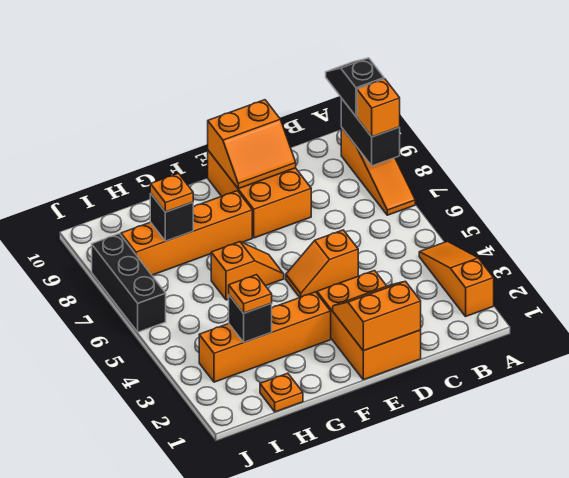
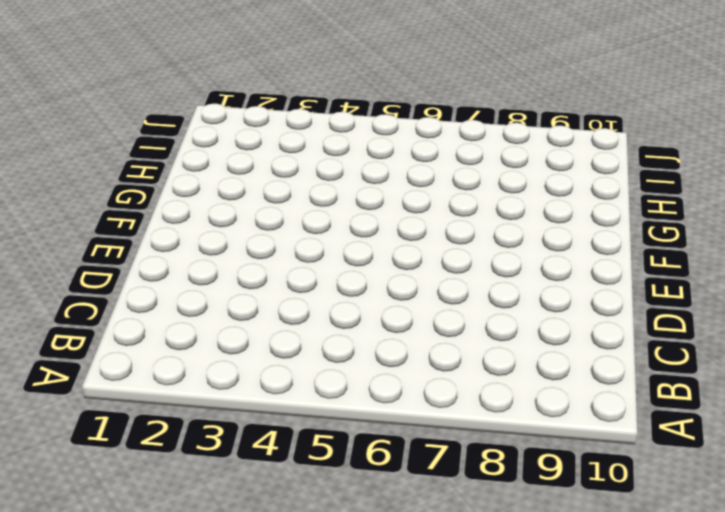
none -> orange slope A2:A4 level 1 top 2
none -> orange slope A7:A9 level 1 top 9
none -> orange brick D1:E3 level 1

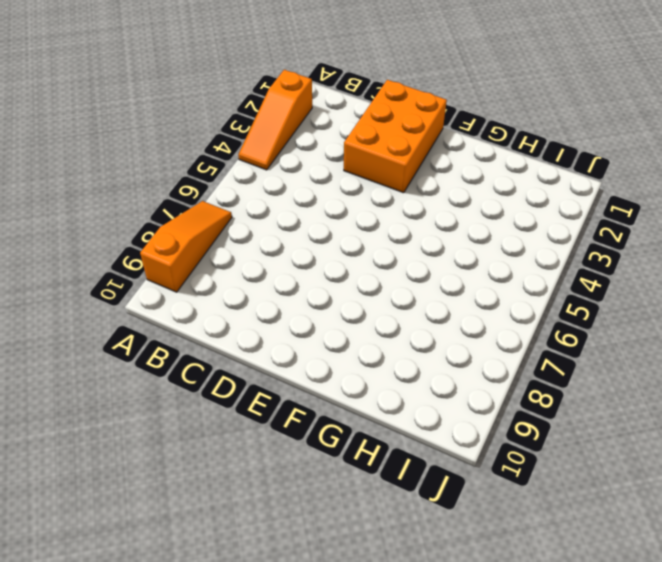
none -> orange slope D5:E5 level 1 top D
none -> orange brick D8:E10 level 1
none -> orange brick F3:I3 level 1

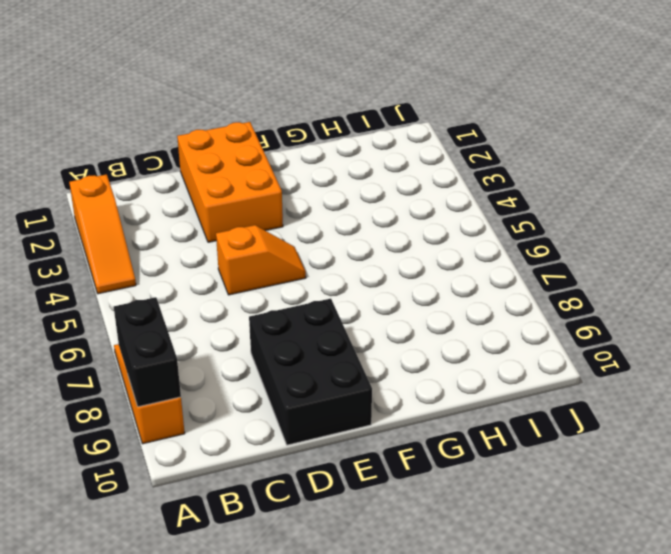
black brick D8:E10 level 1 -> orange brick D8:E10 level 1
none -> orange brick F3:I3 level 1
none -> orange slope F6:G6 level 1 top G
none -> orange brick F8:I8 level 1

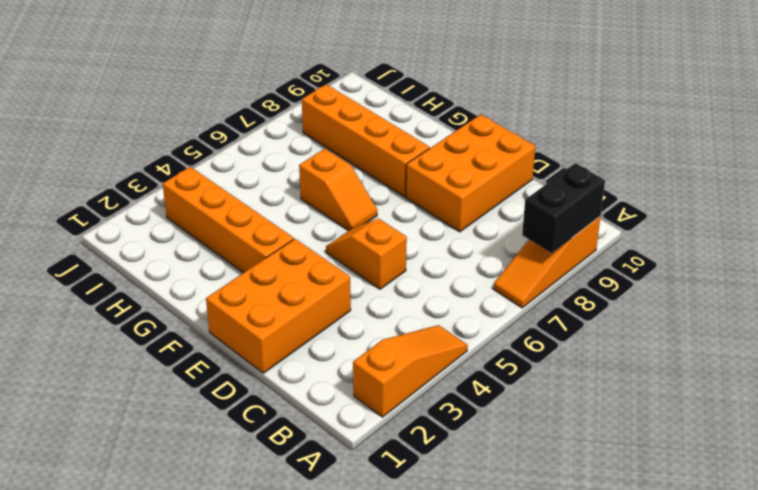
none -> orange plate H1 level 1
none -> black brick J6:J8 level 1
none -> orange slope D1:E2 level 2 top 1

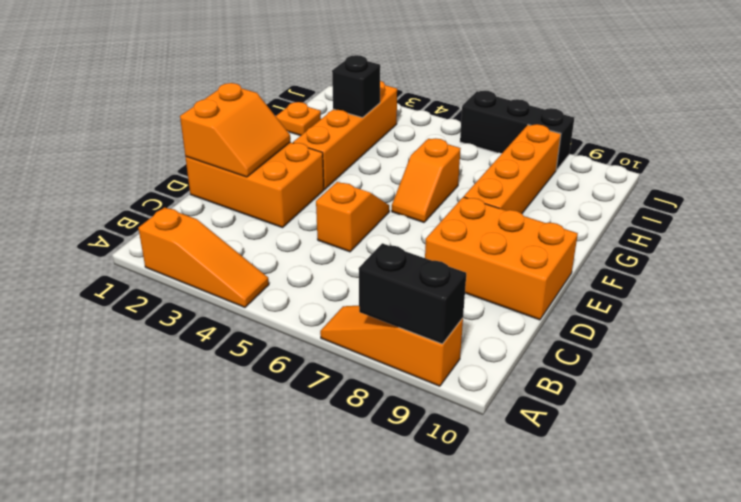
none -> orange slope D9:E10 level 2 top 10
none -> black brick H8 level 2
none -> orange brick A8 level 3

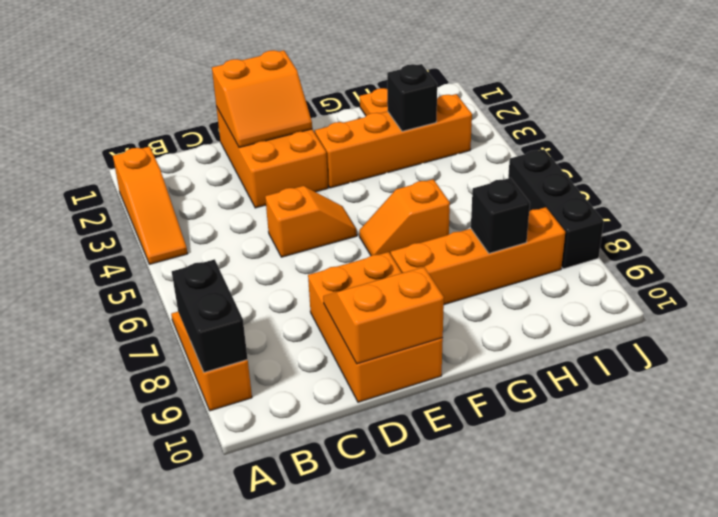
none -> orange brick A8 level 3
none -> black slope A9:A10 level 3 top 9
none -> orange plate H3 level 3

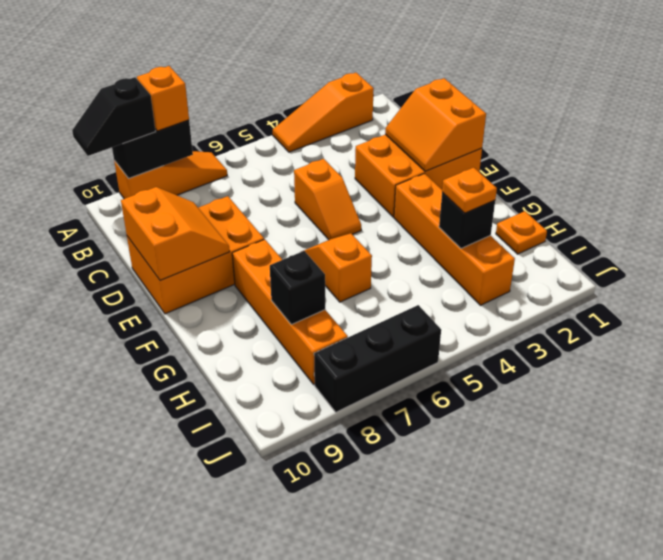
none -> orange plate H8 level 3

